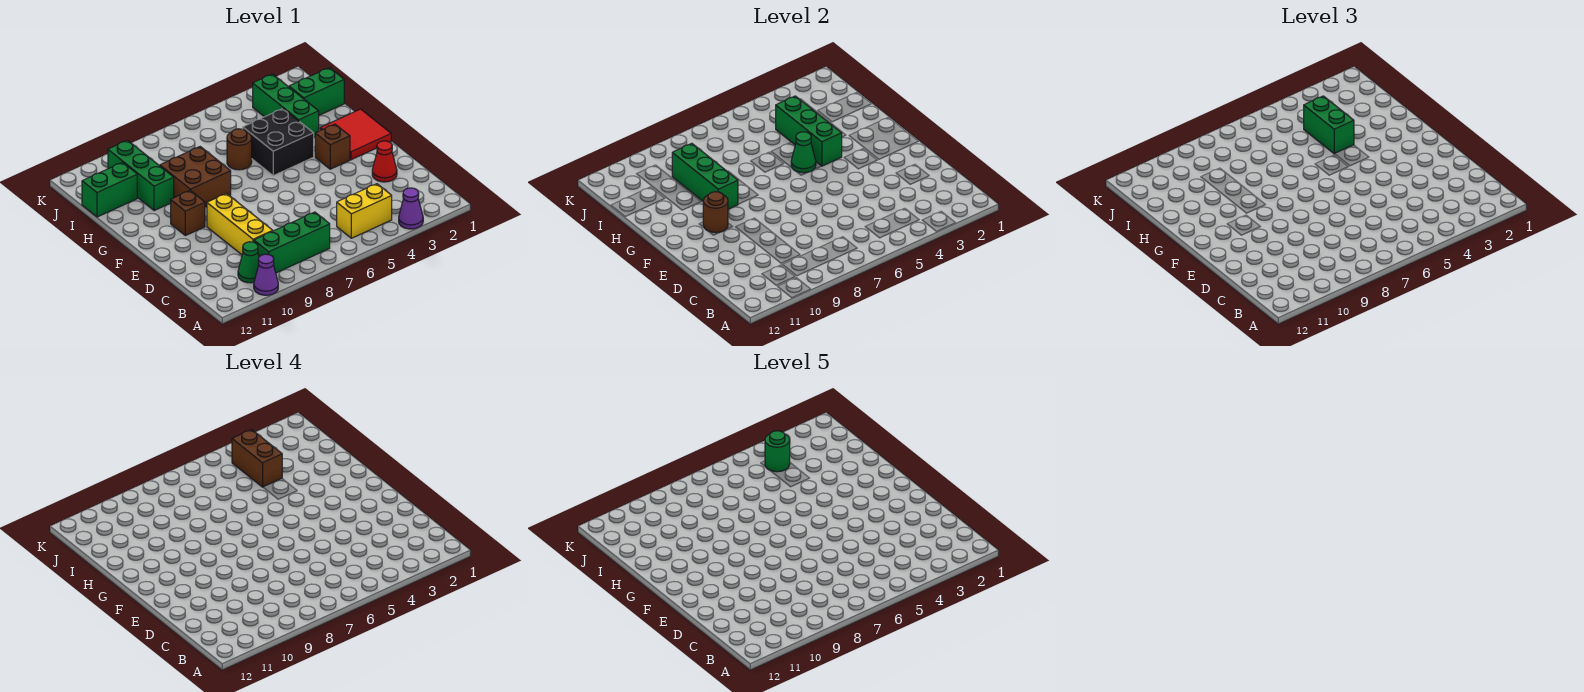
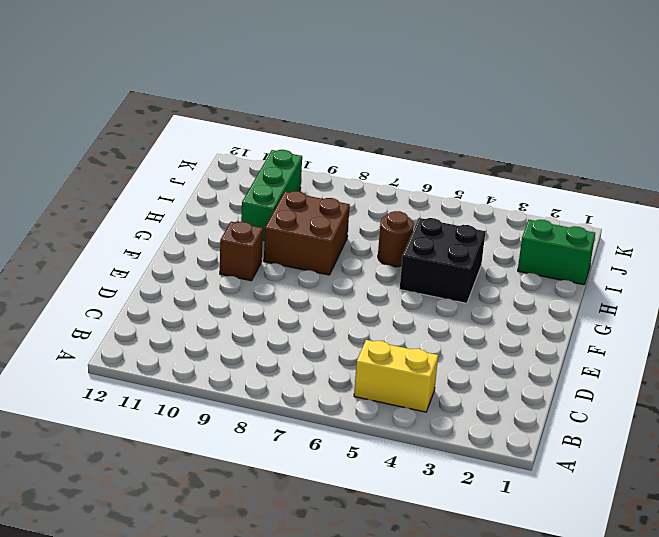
none -> purple cone A3 level 1
none -> purple cone A10 level 1
none -> green brick B7:B9 level 1

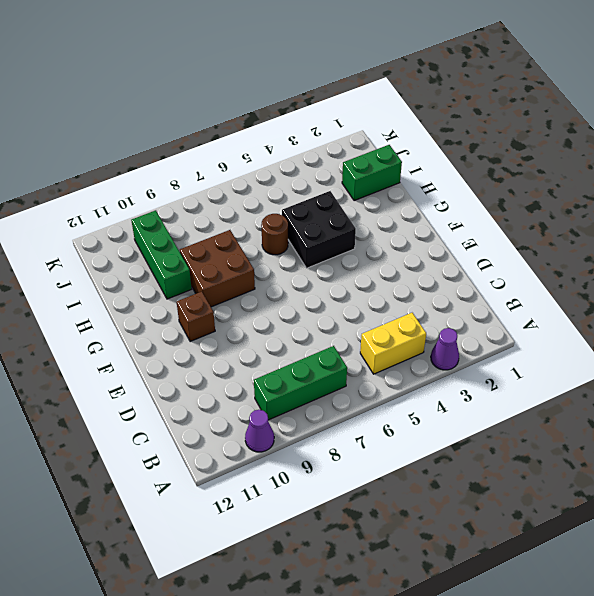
none -> green cone B10 level 1
none -> yellow brick C9:E9 level 1
none -> red cone D2 level 1

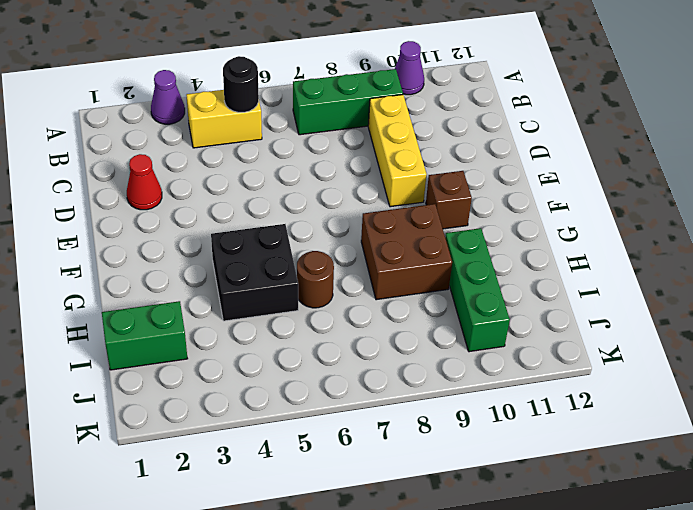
black round brick B5 level 2 -> none
none -> green cone B10 level 1
none -> red tile F1:G2 level 1
none -> brown brick F3 level 1

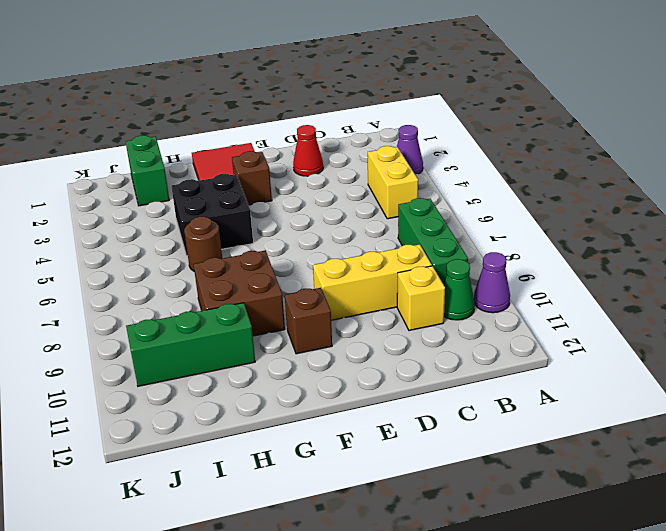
yellow brick C10 level 1 -> none
none -> green brick H3:J3 level 1
none -> green brick I11:I12 level 1
none -> brown round brick F10 level 2

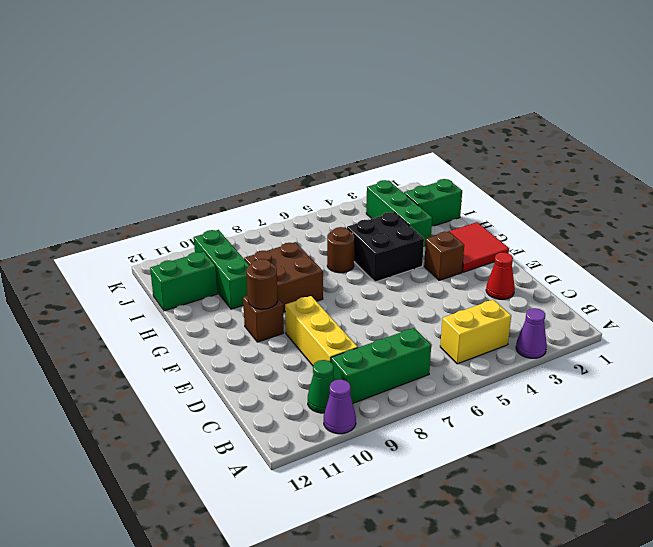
none -> green brick G4:I4 level 2
none -> green cone G5 level 2
none -> green brick G9:I9 level 2

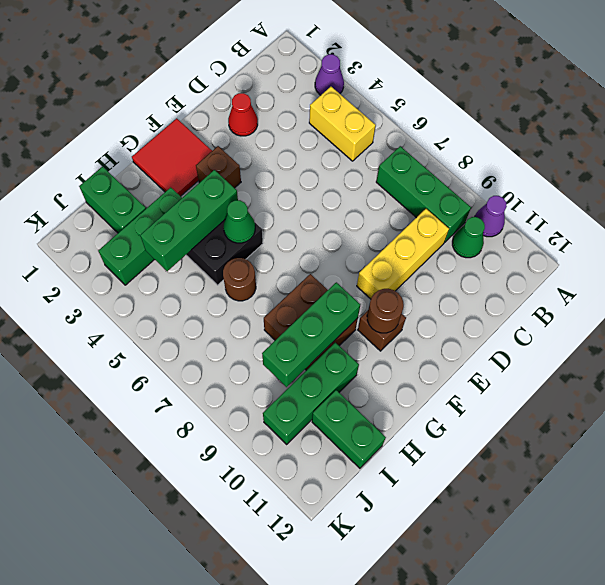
none -> green brick H4:I4 level 3
none -> brown brick I4:J4 level 4
none -> green round brick J4 level 5

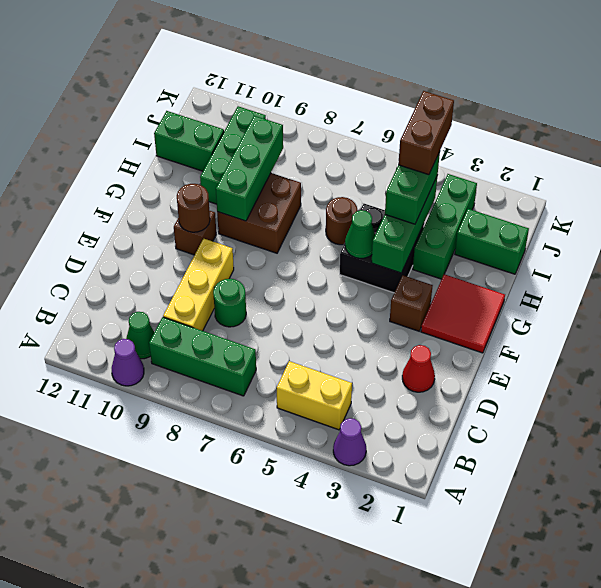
green round brick D8 level 1 -> green round brick J4 level 5

